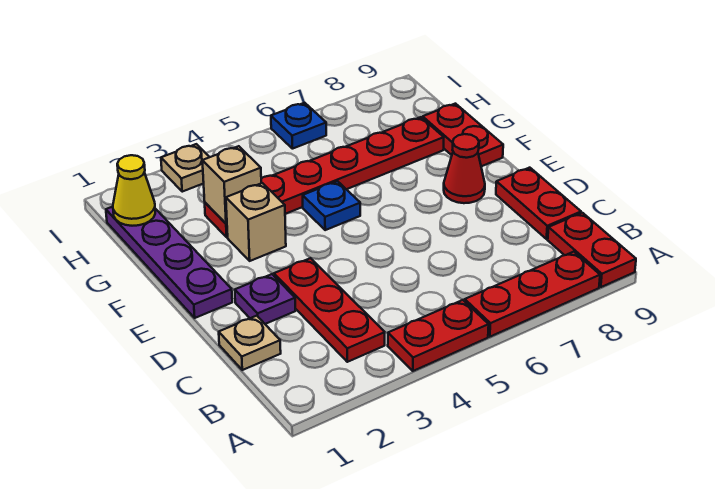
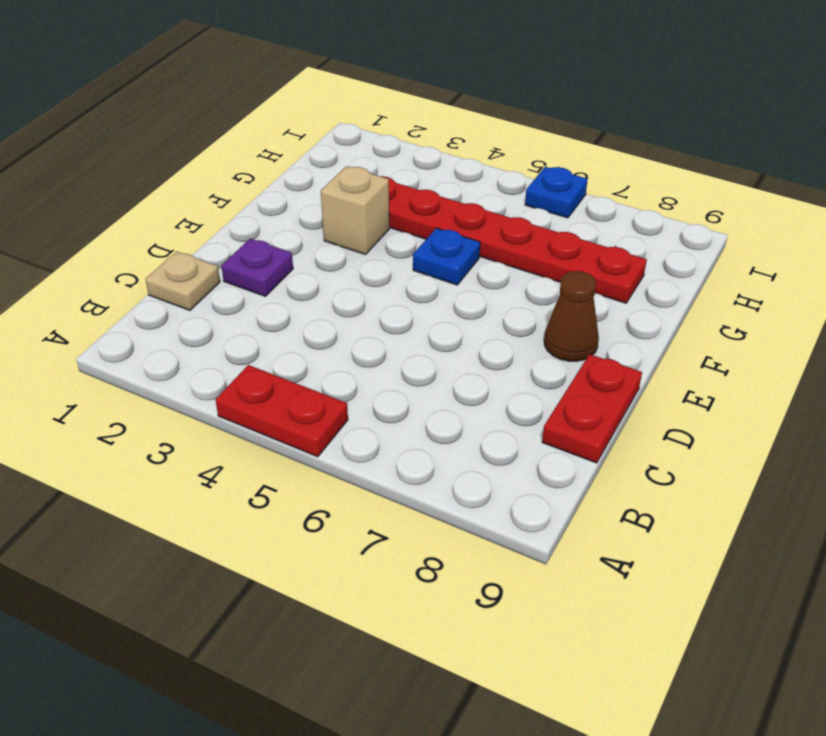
brown cone E8 level 1 -> red cone E8 level 1
none -> red plate A6:A8 level 1
none -> red plate A9:B9 level 1
none -> red plate B3:D3 level 1

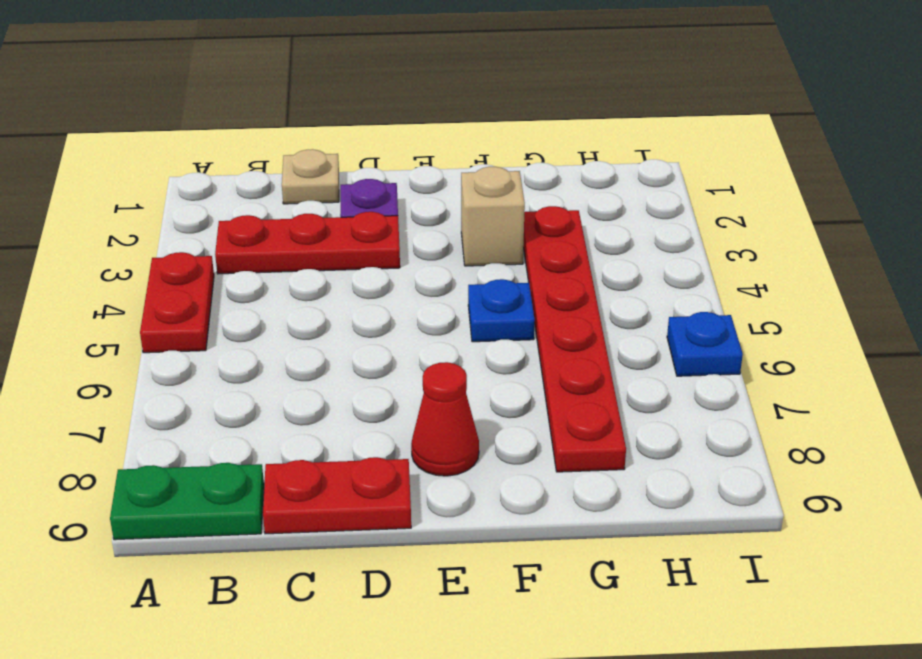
green plate A9:B9 level 1 -> red plate A9:B9 level 1
none -> red plate A6:A8 level 1
none -> purple plate E1:H1 level 1
none -> red plate F9:G9 level 1

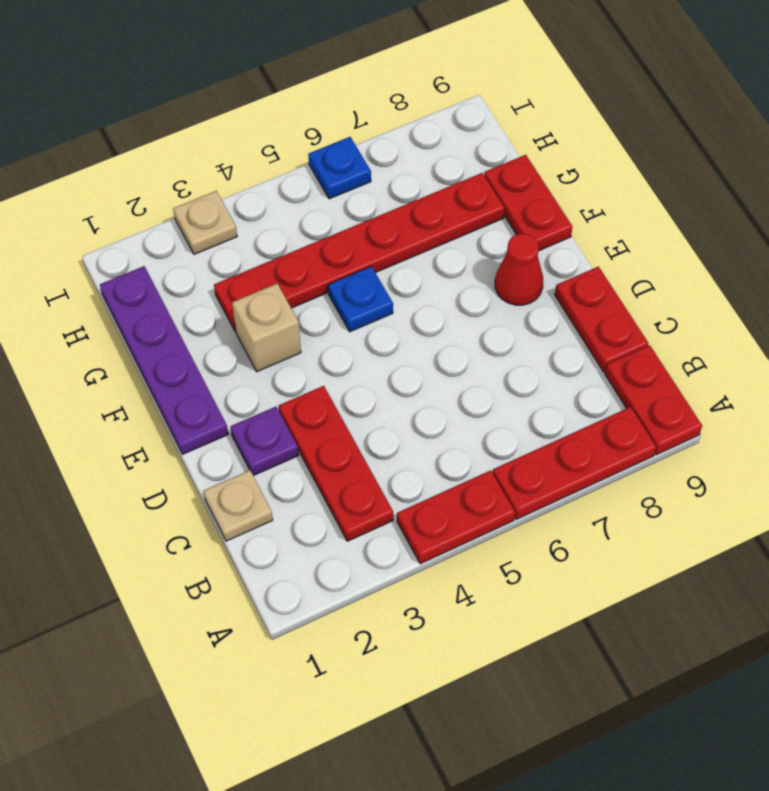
none -> tan brick G3 level 2
none -> yellow cone H1 level 2

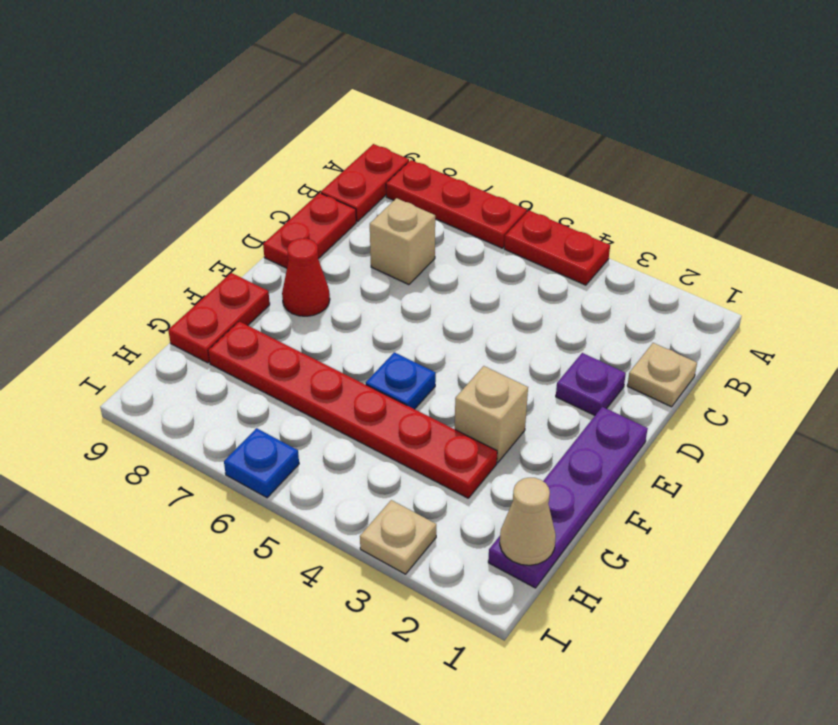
tan brick C7 level 1 -> tan brick G3 level 2
tan cone H1 level 2 -> yellow cone H1 level 2
none -> red plate B3:D3 level 1

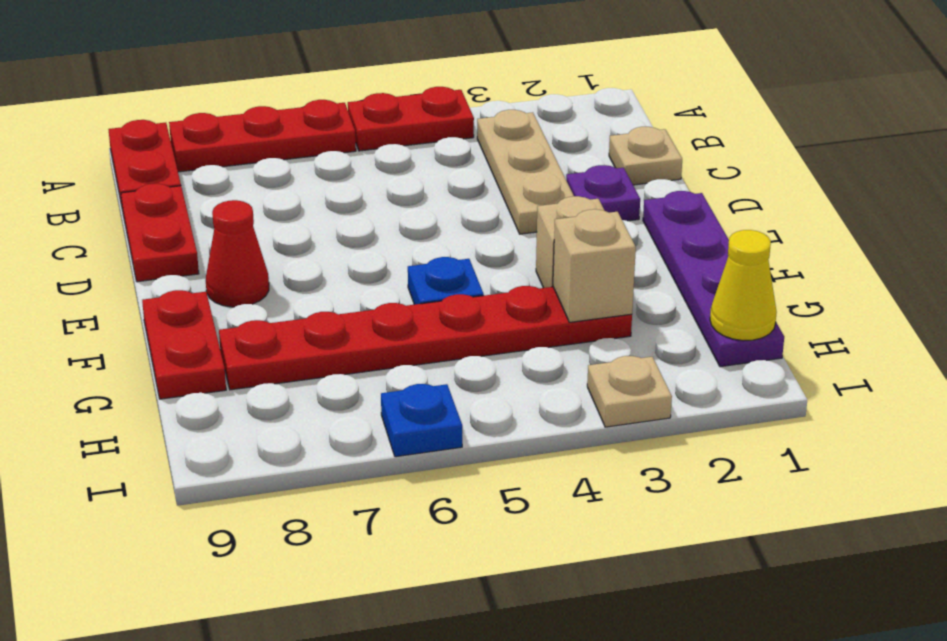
tan plate B3:D3 level 1 -> red plate B3:D3 level 1

